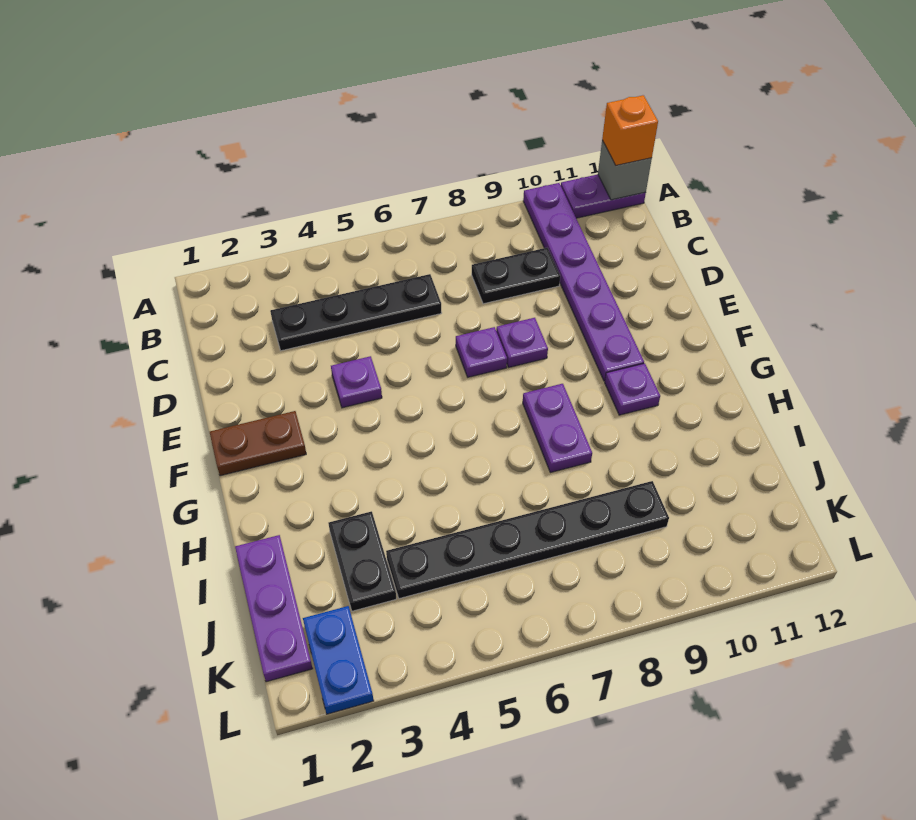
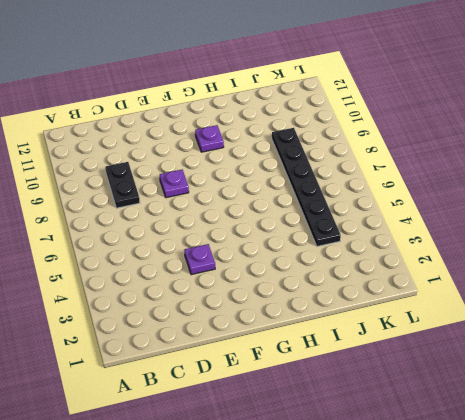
none -> purple plate A10:F10 level 1
none -> purple plate A11:A12 level 1
none -> black plate C3:C6 level 1

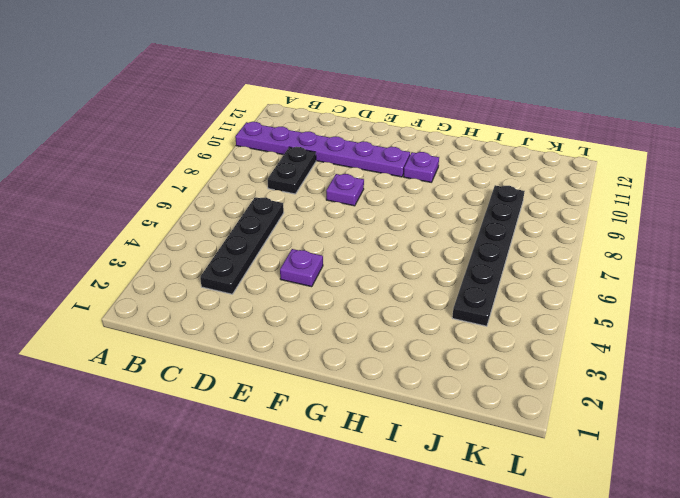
none -> purple plate A11:A12 level 1
none -> purple plate E7 level 1
none -> brown plate F1:F2 level 1

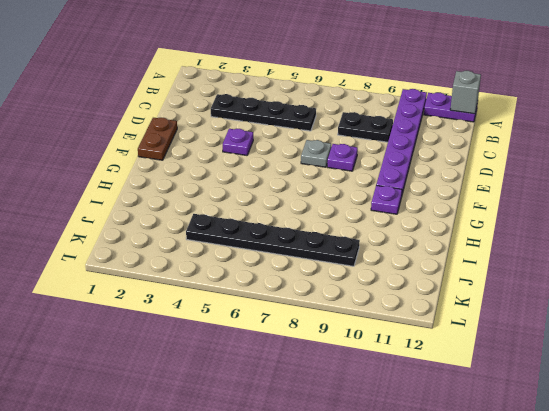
brown plate E1:F1 level 1 -> brown plate F1:F2 level 1
grey plate E7 level 1 -> purple plate E7 level 1
none -> purple plate G8:H8 level 1
none -> purple plate I1:K1 level 1
none -> black plate I3:J3 level 1

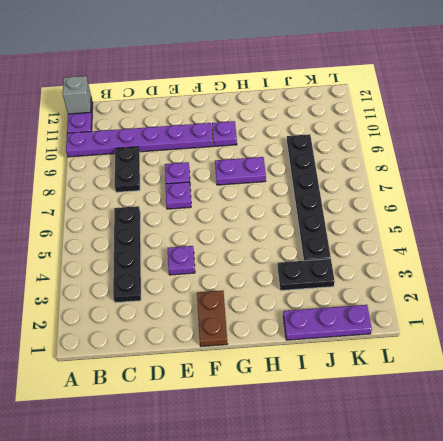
none -> blue plate K2:L2 level 1
none -> orange brick A12 level 3

